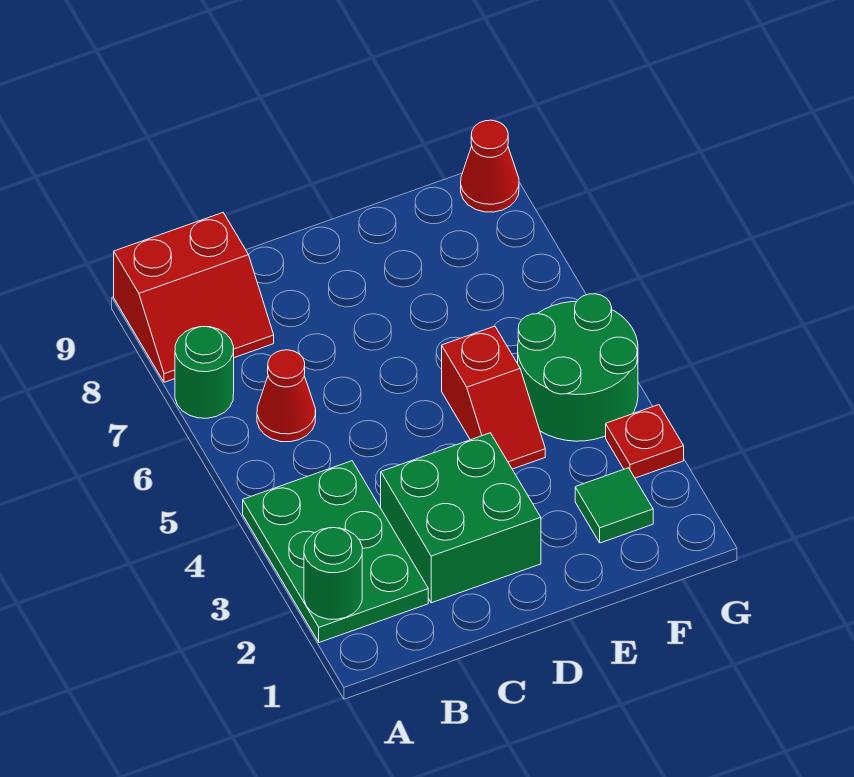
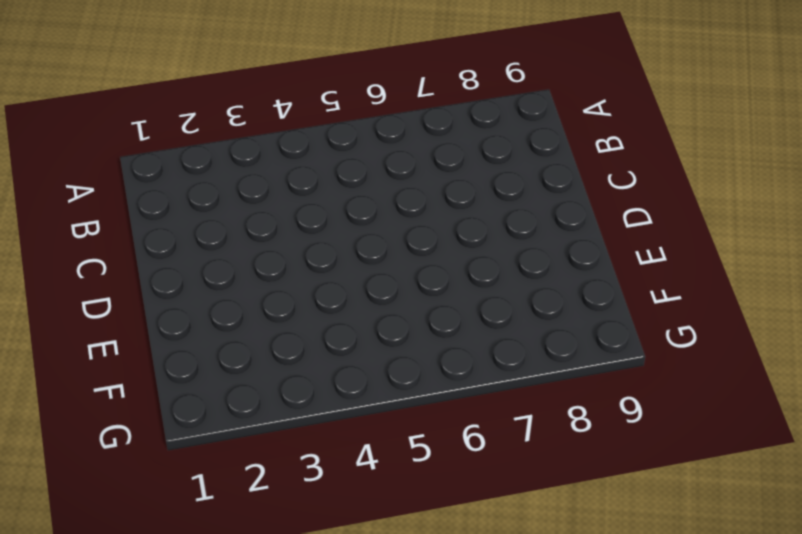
none -> green plate A2:B4 level 1
none -> green round brick A7 level 1

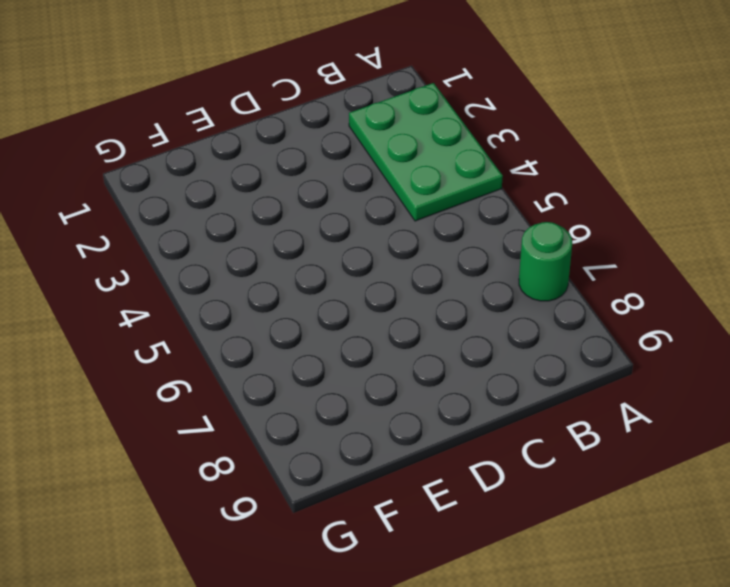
none -> red slope A8:B9 level 1 top 9
none -> red cone B6 level 1

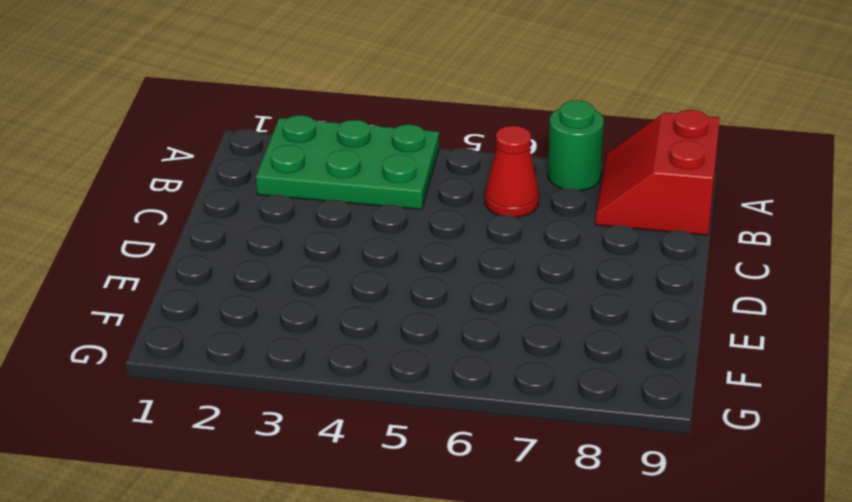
none -> green brick C2:D3 level 1
none -> red slope E4:E5 level 1 top 5

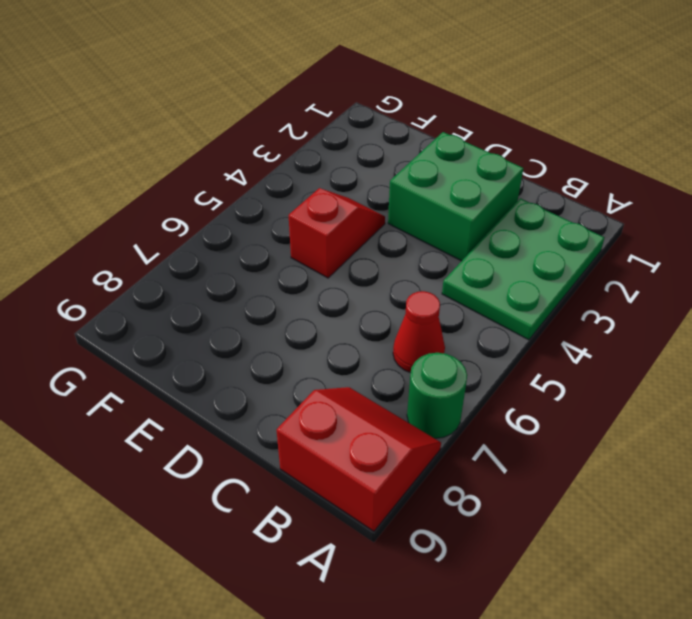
none -> green tile F2 level 1
none -> green round brick F4:G5 level 1

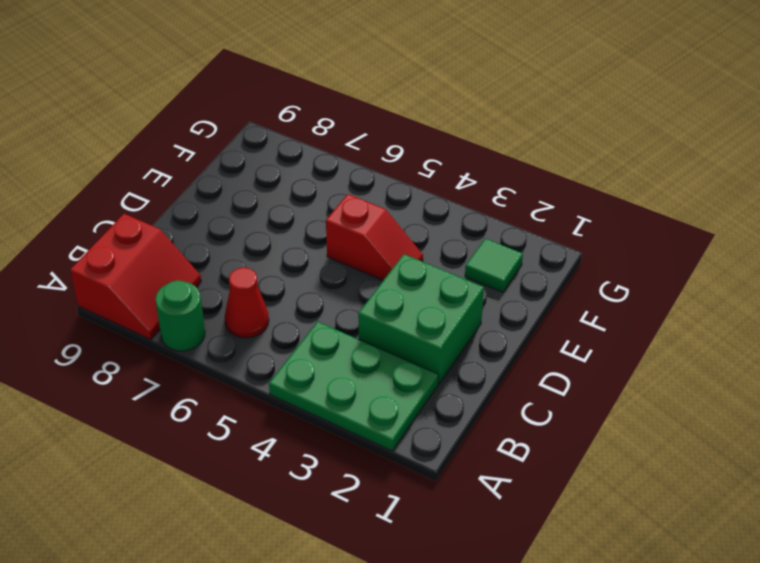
none -> green round brick F4:G5 level 1
none -> red plate G3 level 1

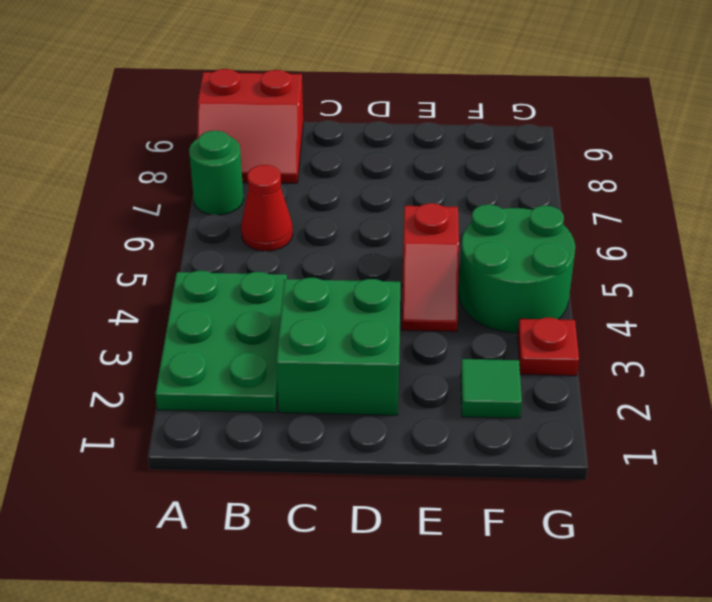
none -> red cone G9 level 1
none -> green round brick A2 level 2

